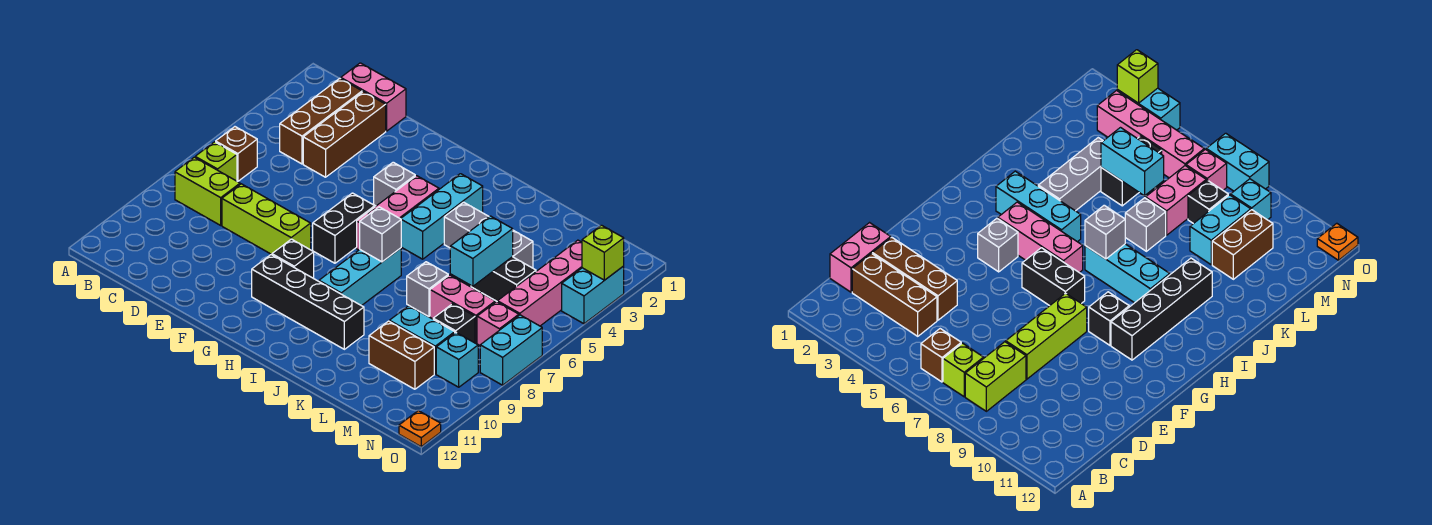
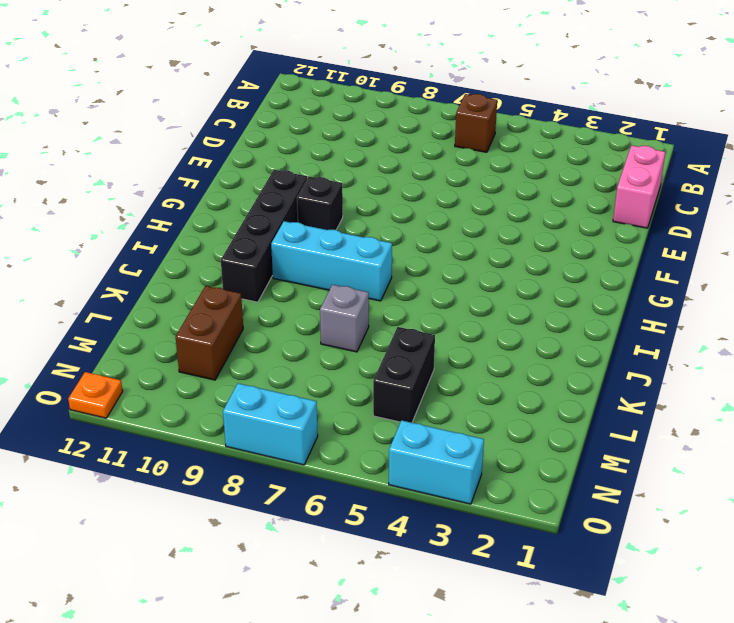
none -> lime brick B7 level 1
none -> lime brick B8:C8 level 1
none -> brown brick C2:C4 level 1
none -> brown brick D2:D4 level 1

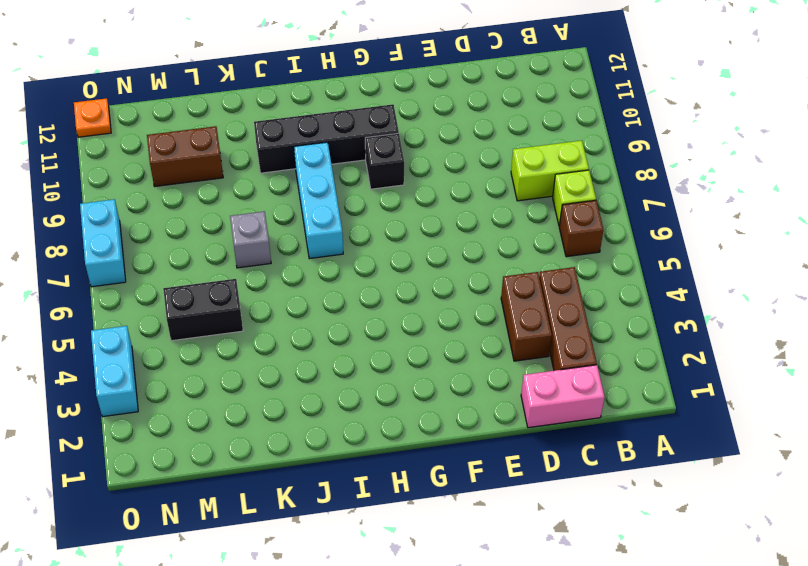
brown brick D3:D4 level 1 -> brown brick D2:D4 level 1
none -> lime brick D8:F8 level 1
none -> grey brick G4 level 1
none -> black brick G6:G7 level 1
none -> pink brick H4:H6 level 1

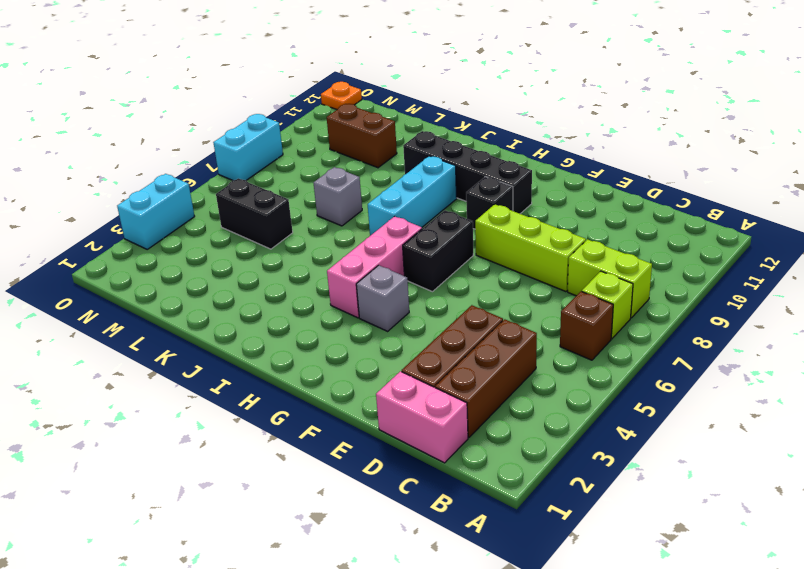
none -> cyan brick I3:I5 level 1
none -> grey brick J4:L4 level 1
none -> pink brick L7:M7 level 1
none -> cyan brick L9:M9 level 1

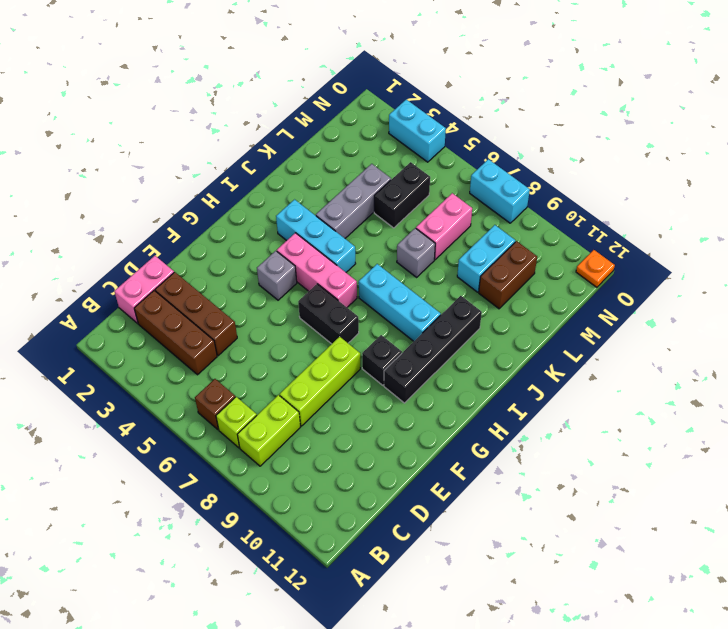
none -> black brick M8 level 1
none -> pink brick N3:N6 level 1
none -> pink brick N7 level 1
none -> cyan brick N9 level 1

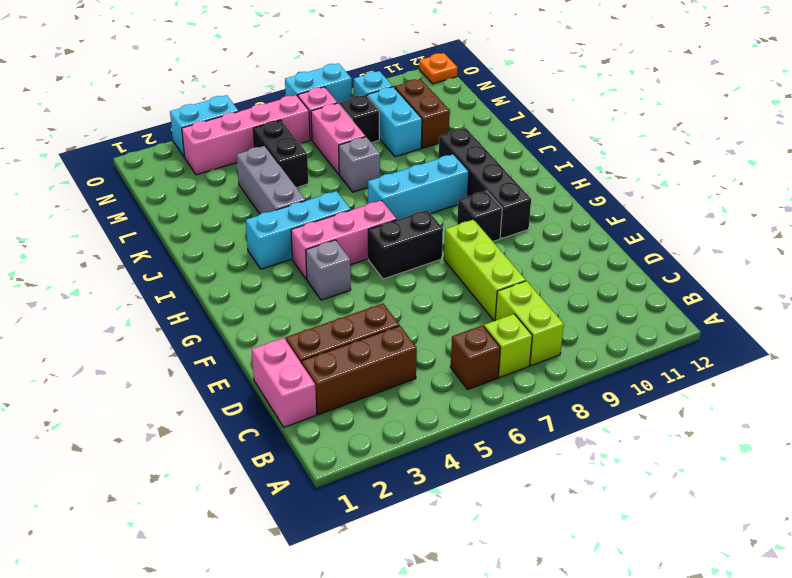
none -> grey brick I7 level 2
none -> cyan brick L5:L6 level 2
none -> lime brick O3 level 2

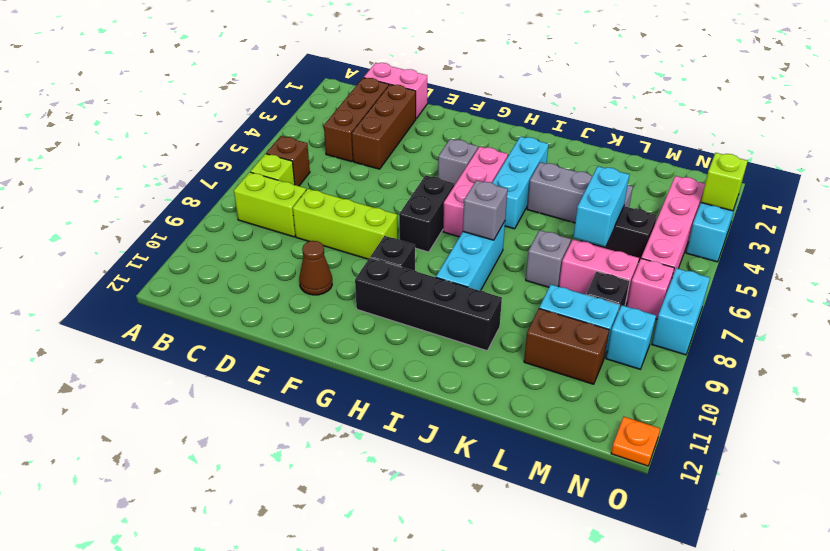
brown cone E10 level 1 -> none

